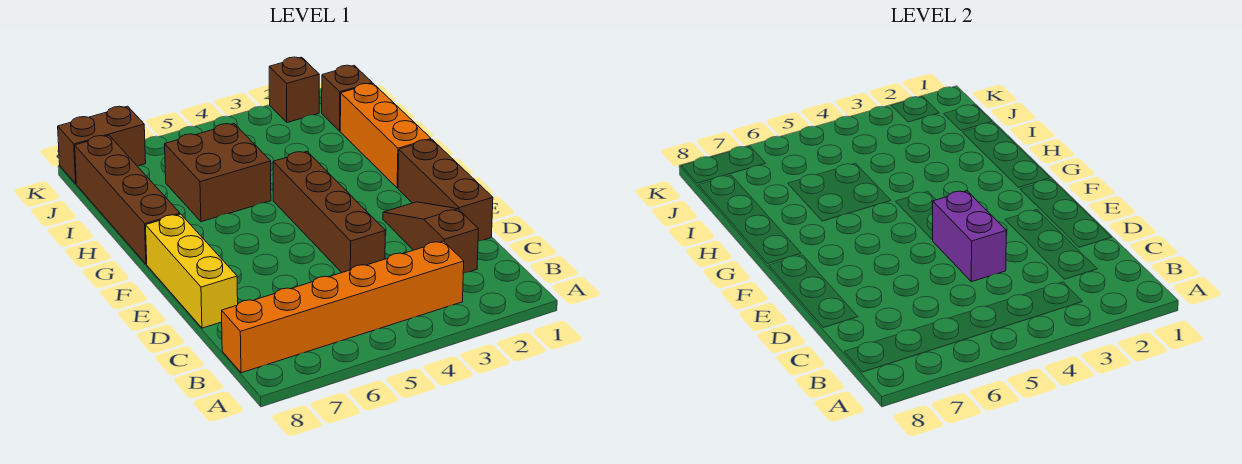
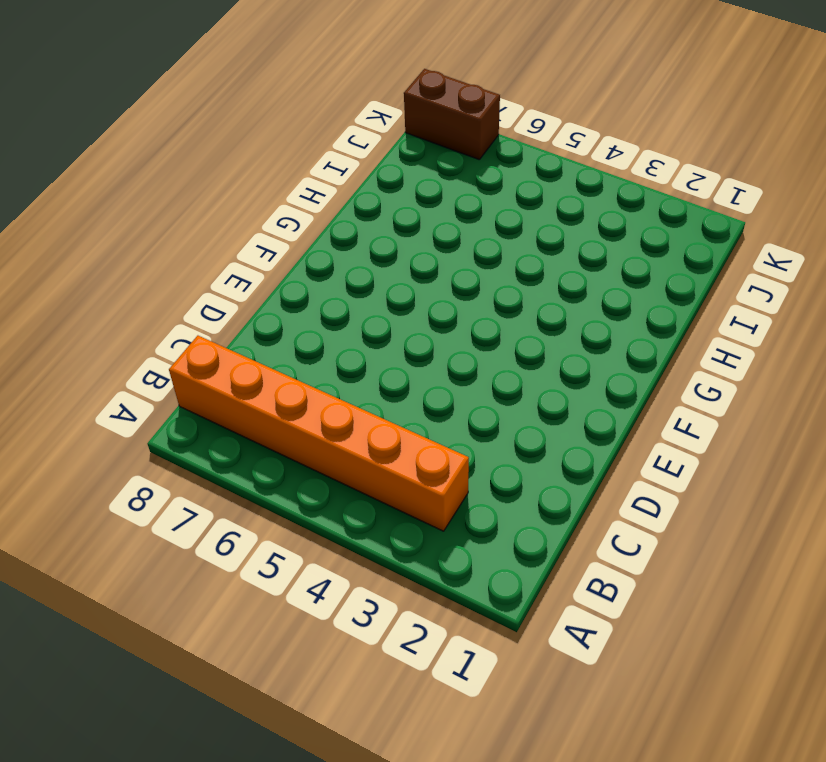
none -> brown slope C2:E2 level 1 top C
none -> brown brick D1:F1 level 1
none -> brown brick D4:G4 level 1

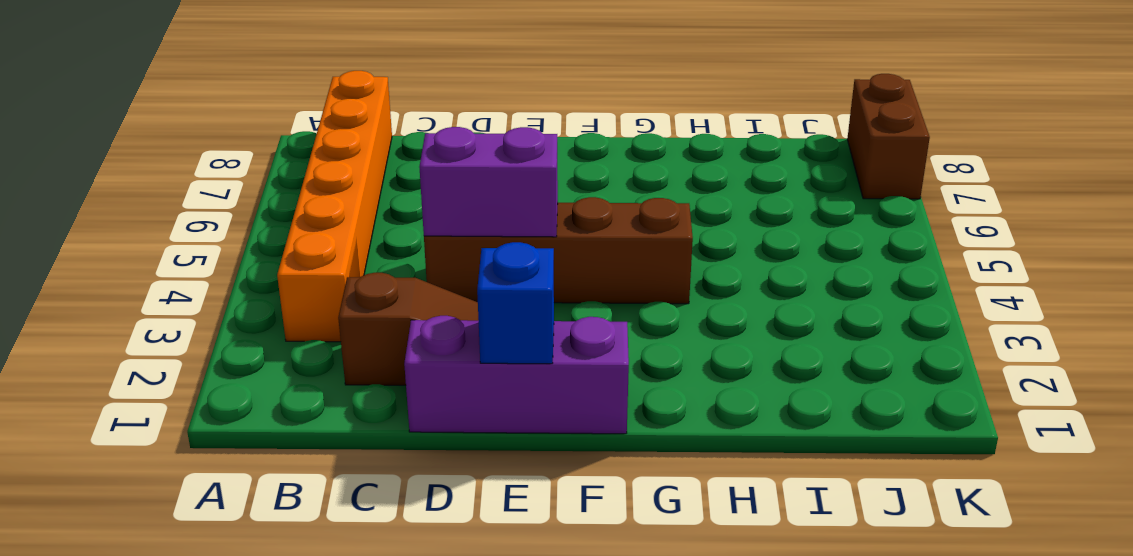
purple brick D1:F1 level 1 -> brown brick D1:F1 level 1
blue brick E1 level 2 -> none
none -> yellow brick D8:F8 level 1
none -> orange brick G1:I1 level 1
none -> brown brick G8:J8 level 1

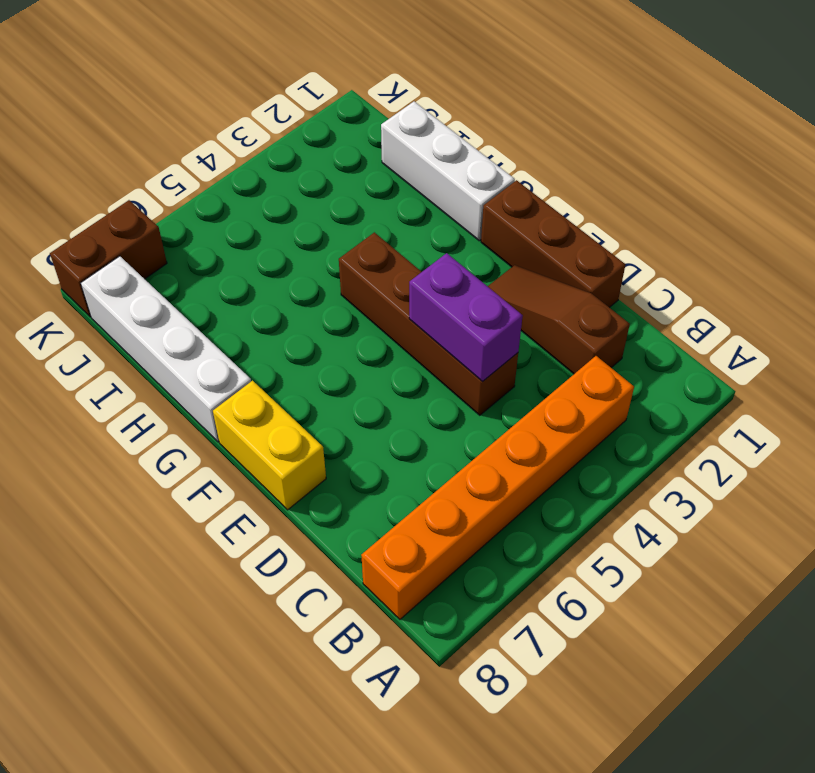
yellow brick E8:F8 level 1 -> yellow brick D8:F8 level 1
white brick G1:I1 level 1 -> orange brick G1:I1 level 1
white brick G8:J8 level 1 -> brown brick G8:J8 level 1
none -> brown brick H5:I6 level 1
none -> brown brick J1 level 1
none -> brown brick K2 level 1

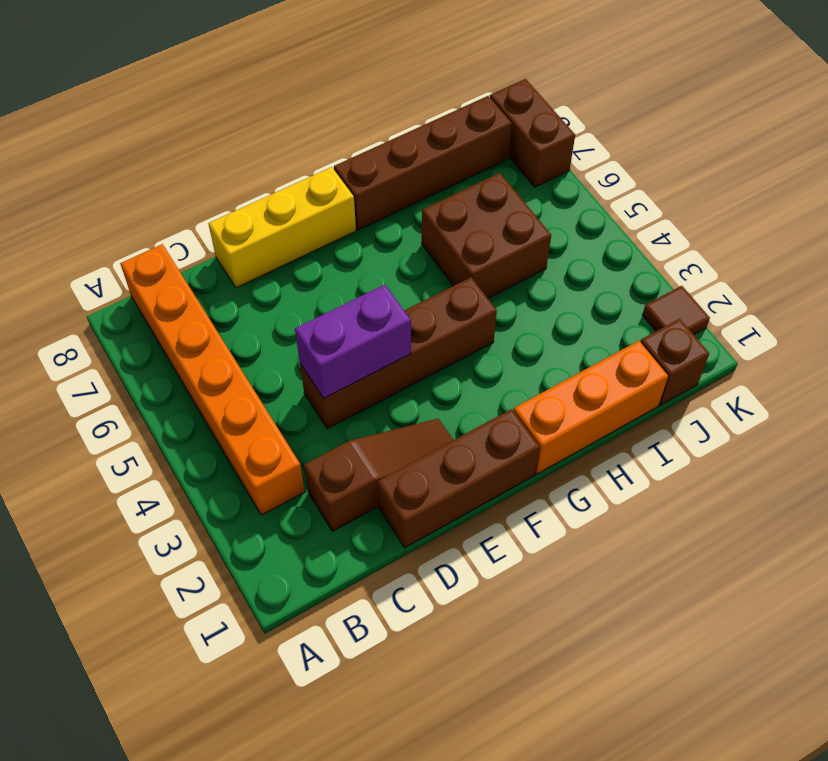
brown tile K2 level 1 -> brown brick K2 level 1

